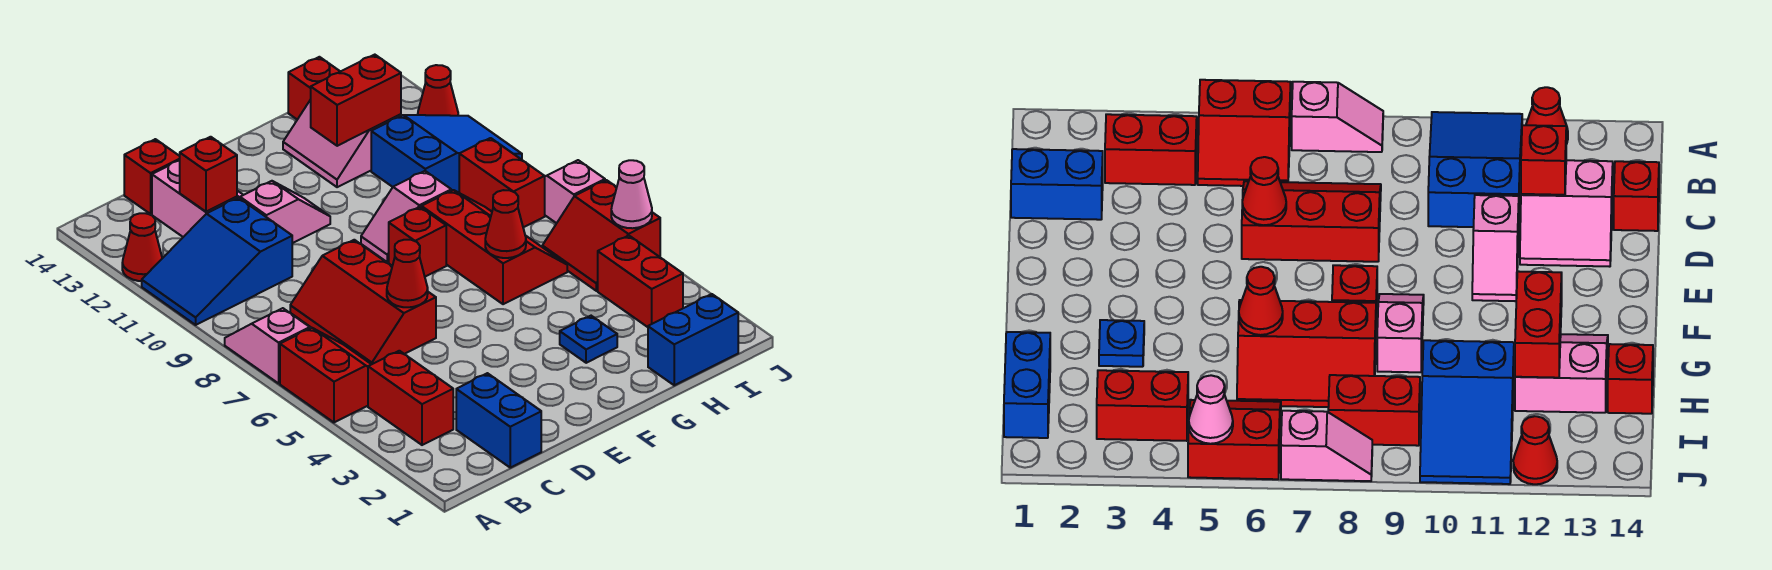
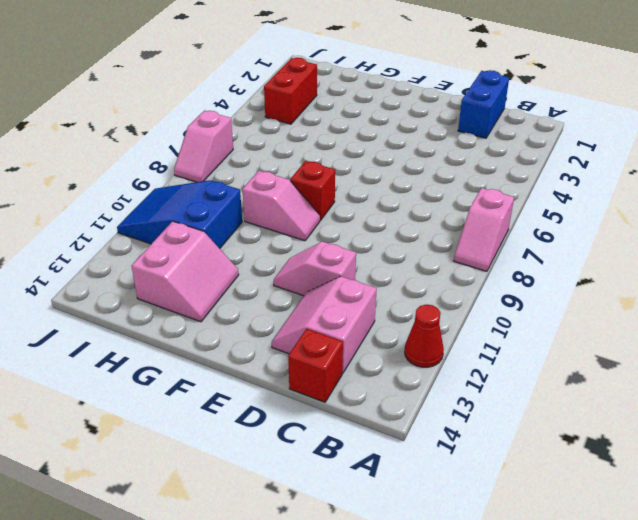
none -> red slope A5:B6 level 1 top A
none -> blue slope A10:C11 level 1 top C
none -> red brick B3:B4 level 1

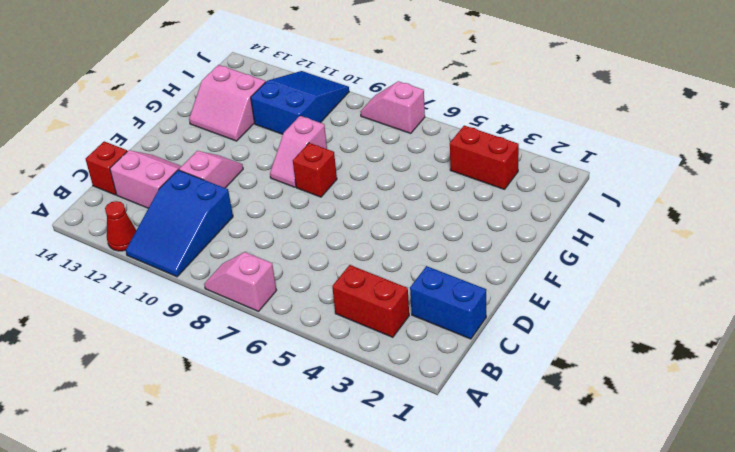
none -> red slope A5:B6 level 1 top A
none -> red slope C6:D8 level 1 top D
none -> blue plate G3 level 1

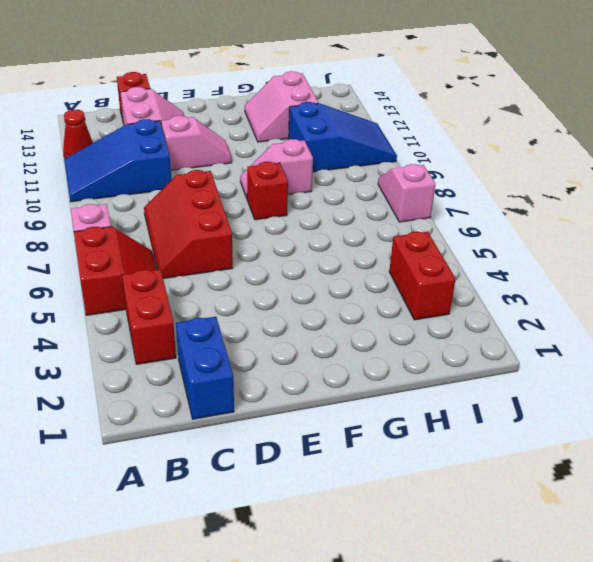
none -> blue plate G3 level 1
none -> red slope G6:H8 level 1 top G
none -> blue brick H1:I1 level 1

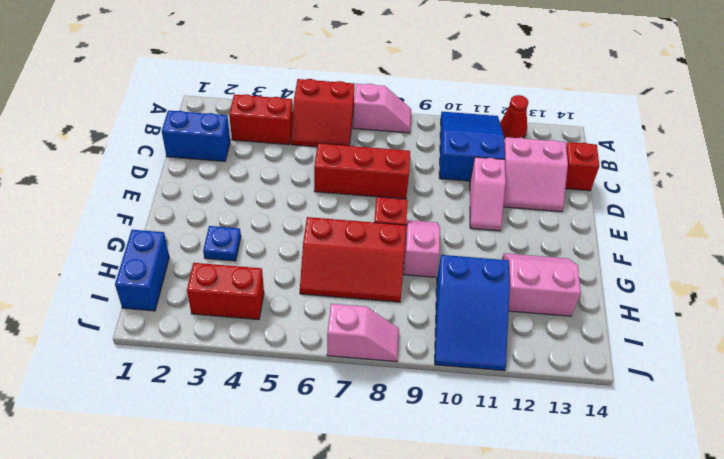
none -> red brick H14 level 1
none -> red slope I5:J6 level 1 top J
none -> red brick I8:I9 level 1

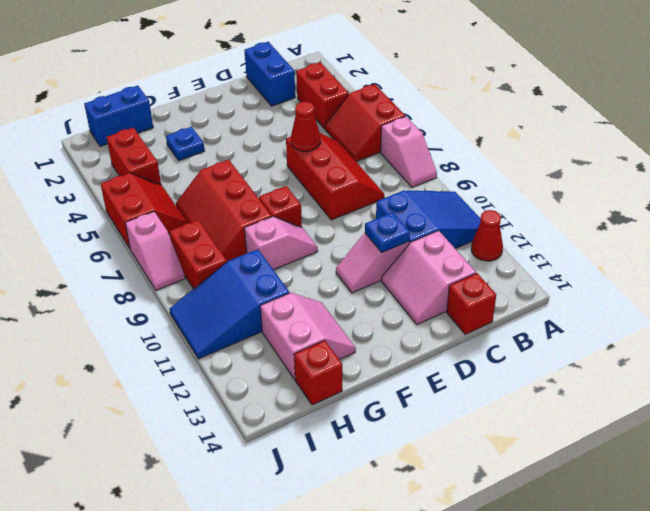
blue plate D11 level 2 -> none
none -> red cone J12 level 1
none -> red brick C12 level 2
none -> red cone G6 level 2

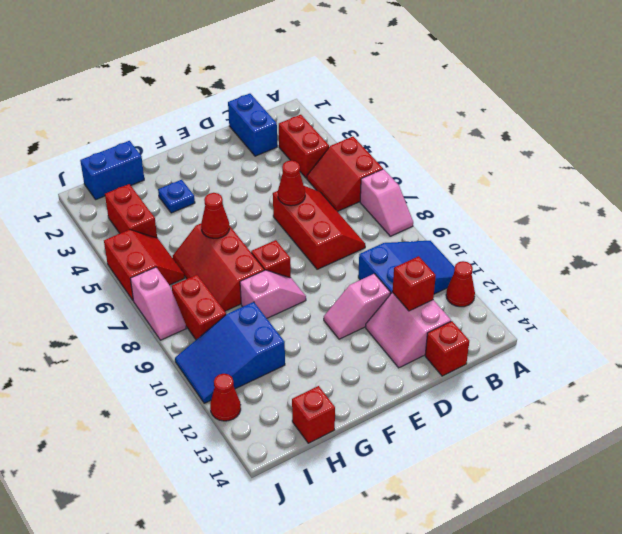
none -> pink slope G12:H13 level 1 top H
none -> red brick G12:H12 level 2
none -> pink cone J5 level 2

